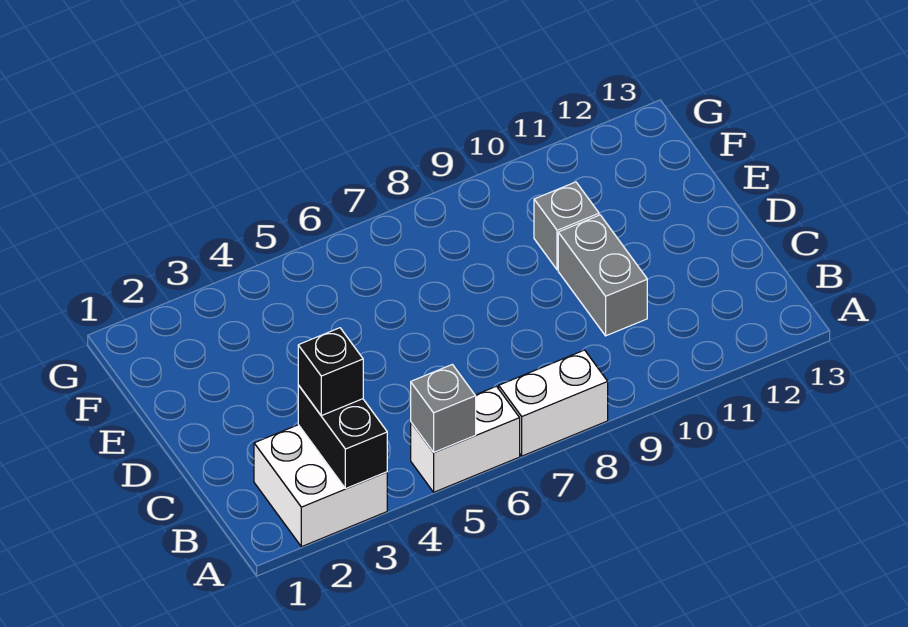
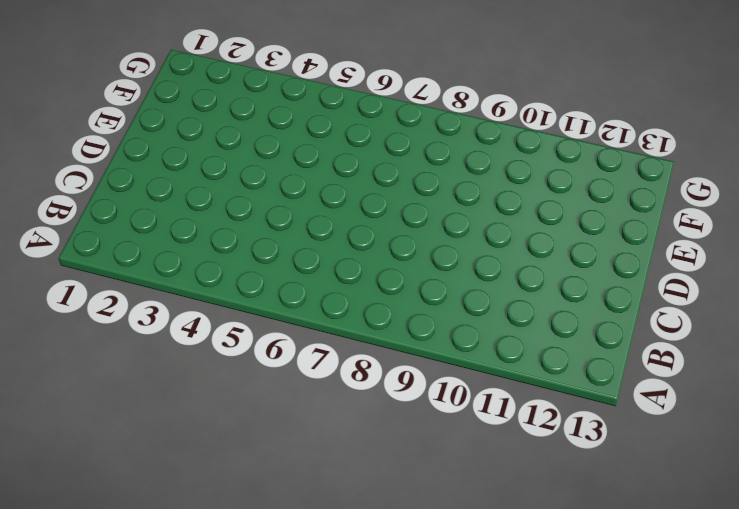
none -> white brick A2:B3 level 1
none -> white brick A5:A6 level 1

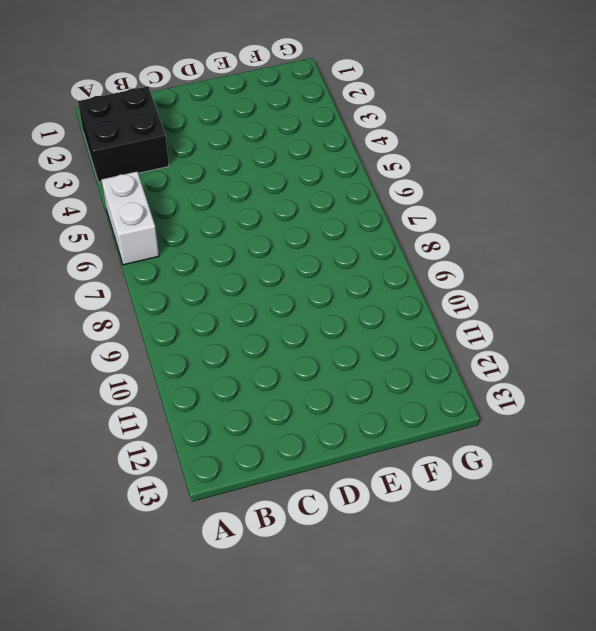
black brick A2:B3 level 1 -> white brick A2:B3 level 1
none -> white brick A7:A8 level 1
none -> grey brick C10:D10 level 1

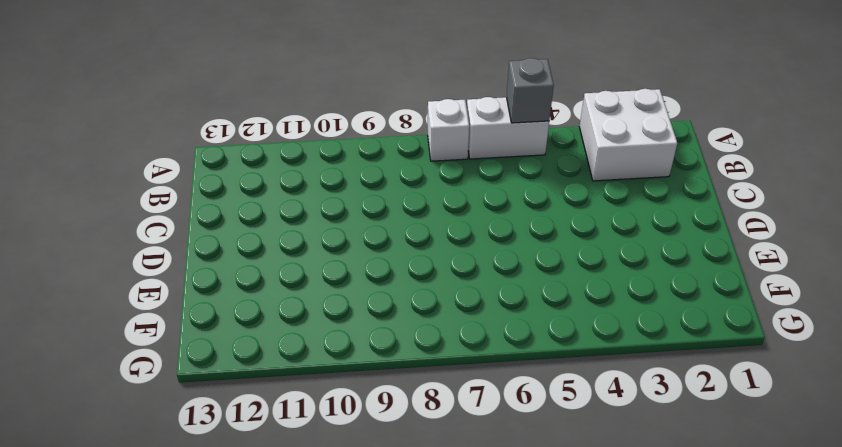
white brick A7 level 1 -> white brick A7:A8 level 1
none -> grey brick C10:D10 level 1
none -> grey brick E10 level 1

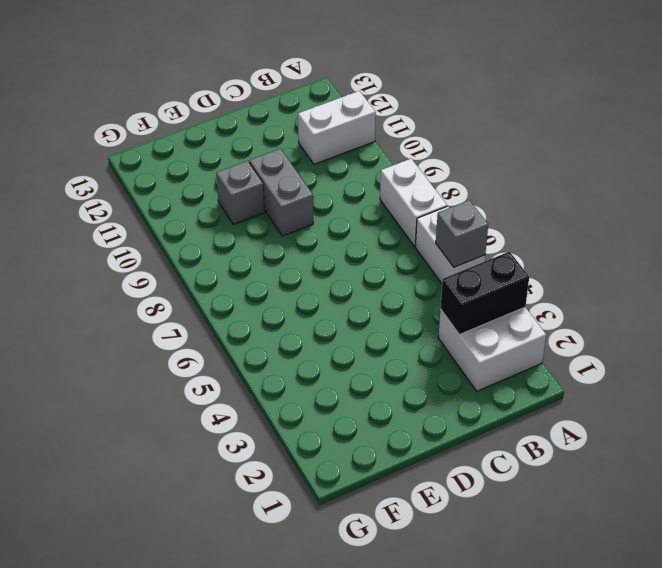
white brick A11:B11 level 1 -> none
grey brick D9:D10 level 1 -> grey brick C10:D10 level 1
none -> black brick B3 level 3

